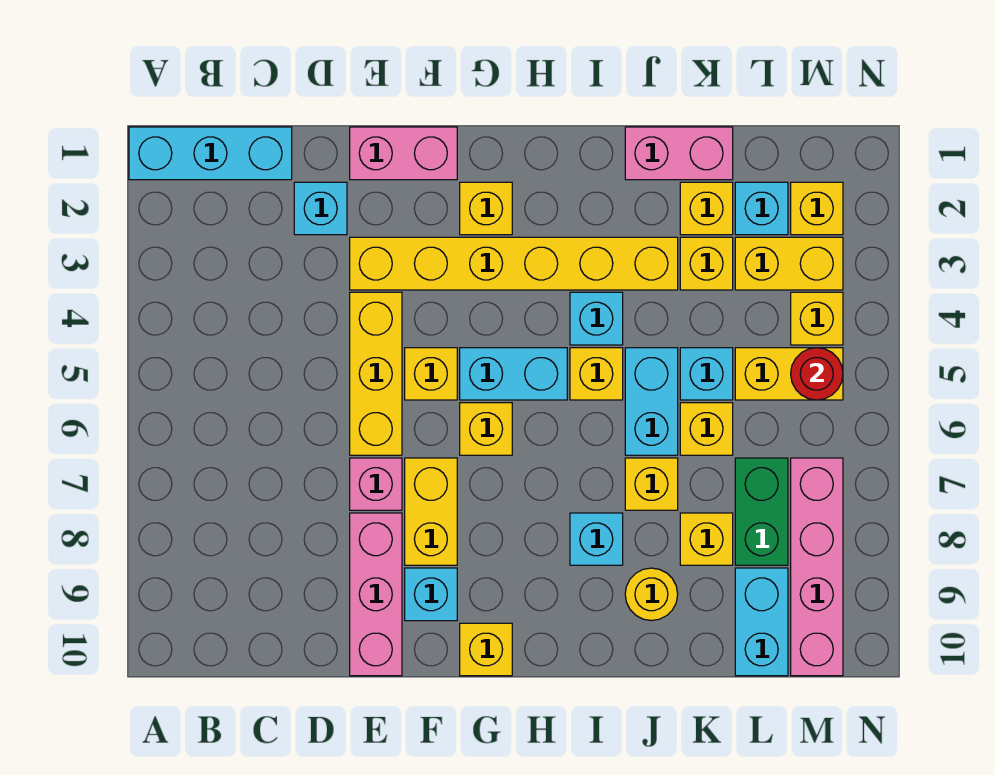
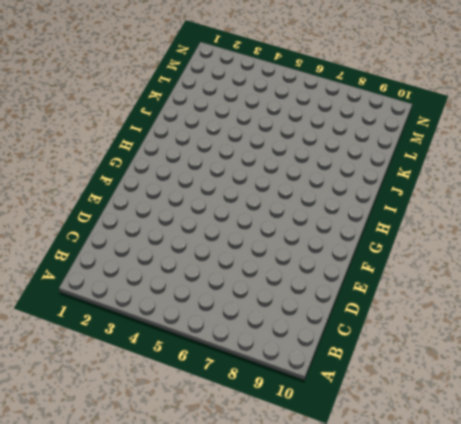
none -> cyan brick A1:C1 level 1
none -> cyan brick D2 level 1
none -> pink brick E1:F1 level 1
none -> yellow brick E3:J3 level 1

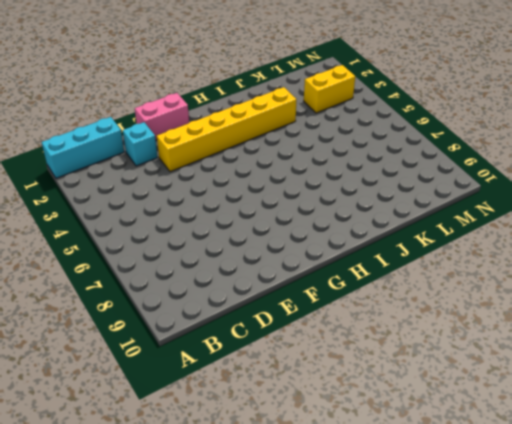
none -> yellow brick E4:E6 level 1
none -> pink brick E7 level 1
none -> pink brick E8:E10 level 1
none -> yellow brick F5 level 1

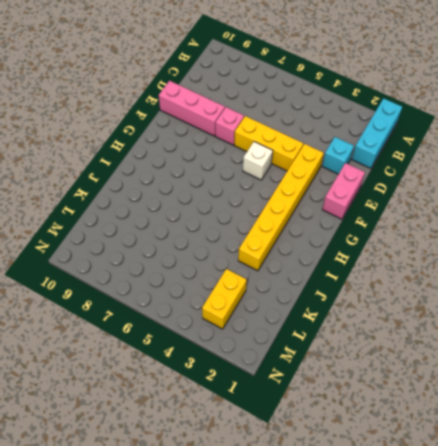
white brick F5 level 1 -> yellow brick F5 level 1
none -> yellow brick F7:F8 level 1
none -> cyan brick F9 level 1
none -> yellow brick G2 level 1
none -> cyan brick G5:H5 level 1

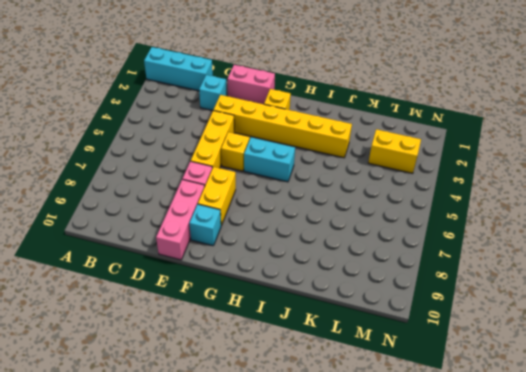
none -> yellow brick G6 level 1
none -> yellow brick G10 level 1
none -> cyan brick I4 level 1
none -> yellow brick I5 level 1

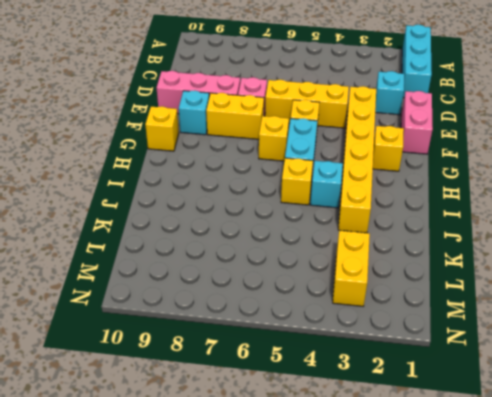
none -> cyan brick I8 level 1
none -> pink brick J1:K1 level 1
none -> cyan brick J5:J6 level 1
none -> yellow brick J7 level 1

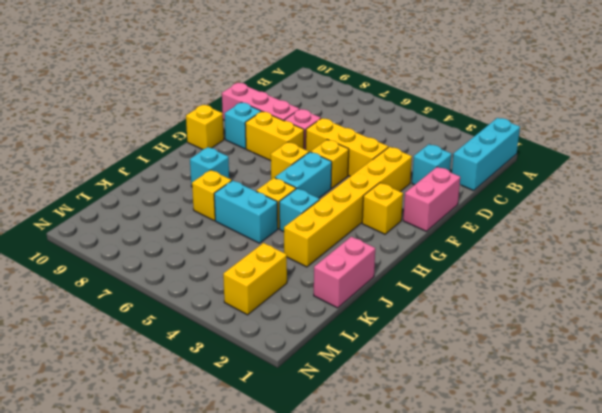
none -> yellow round brick J9 level 1
none -> yellow brick K2 level 1
none -> yellow brick K3 level 1
none -> cyan brick K5 level 1

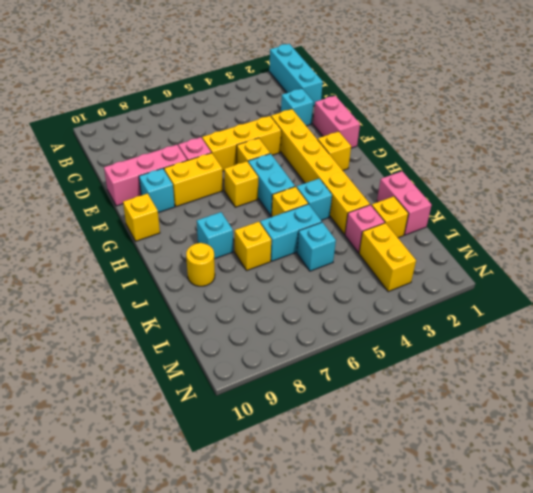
pink brick K3 level 1 -> yellow brick K3 level 1
none -> yellow brick K6 level 1
none -> yellow brick K8 level 1
none -> cyan brick L2 level 1
none -> yellow brick L5:M5 level 1

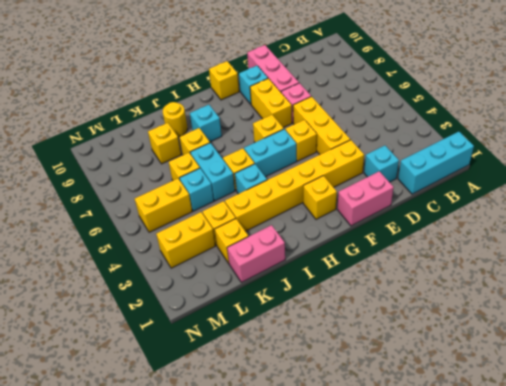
none -> cyan brick L2 level 1
none -> green brick L7:L8 level 1
none -> cyan brick L9:L10 level 1
none -> yellow brick M2 level 1

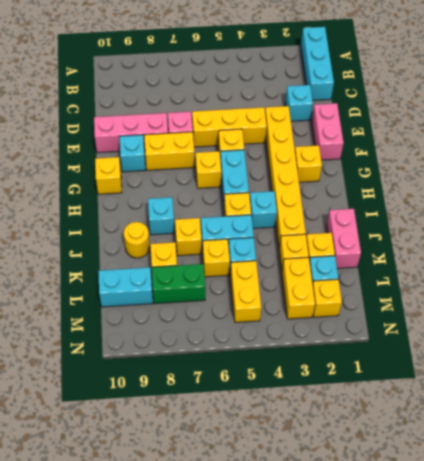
none -> yellow brick M4 level 1
none -> pink brick M7:M10 level 1
none -> red round brick M5 level 2

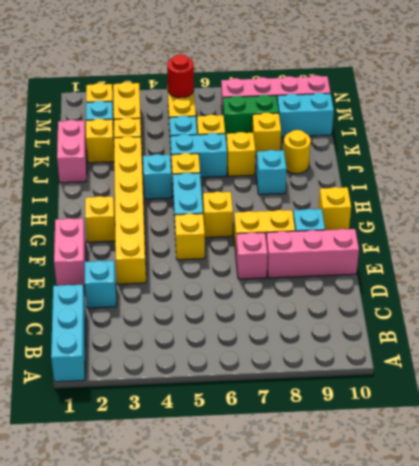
none -> yellow brick E4:E6 level 1
none -> yellow brick M4 level 1

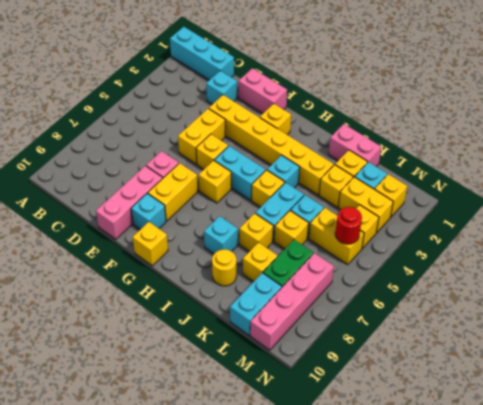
yellow brick E4:E5 level 1 -> yellow brick E4:E6 level 1

